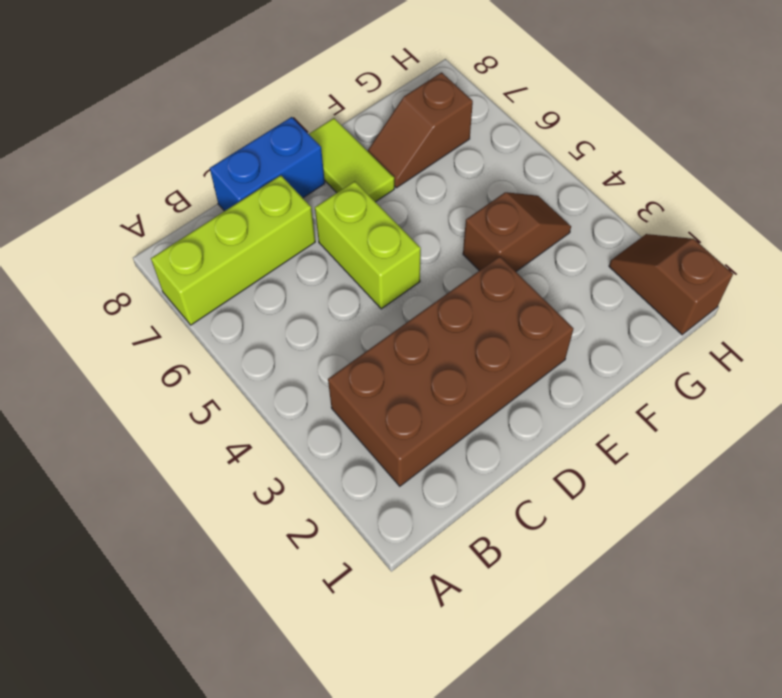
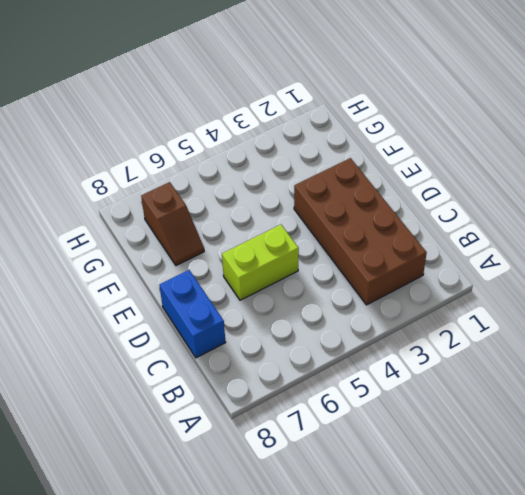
none -> lime brick A7:C7 level 1
none -> lime tile E7:E8 level 1

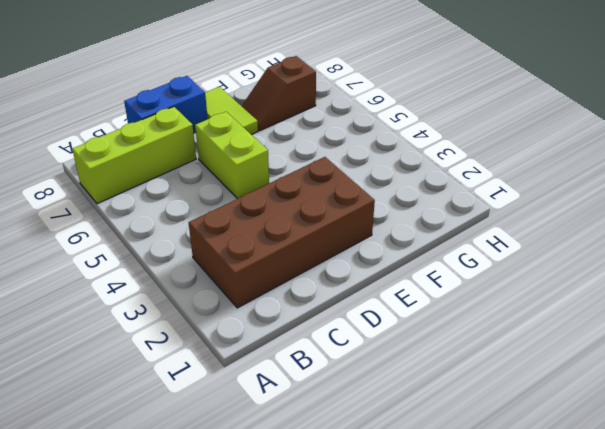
none -> brown slope F4:G4 level 1 top F
none -> brown slope H1:H2 level 1 top 1

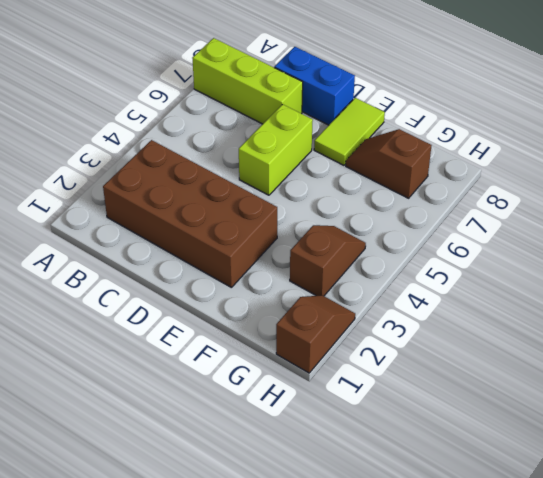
brown slope G3:G4 level 1 top 3 -> brown slope F4:G4 level 1 top F

